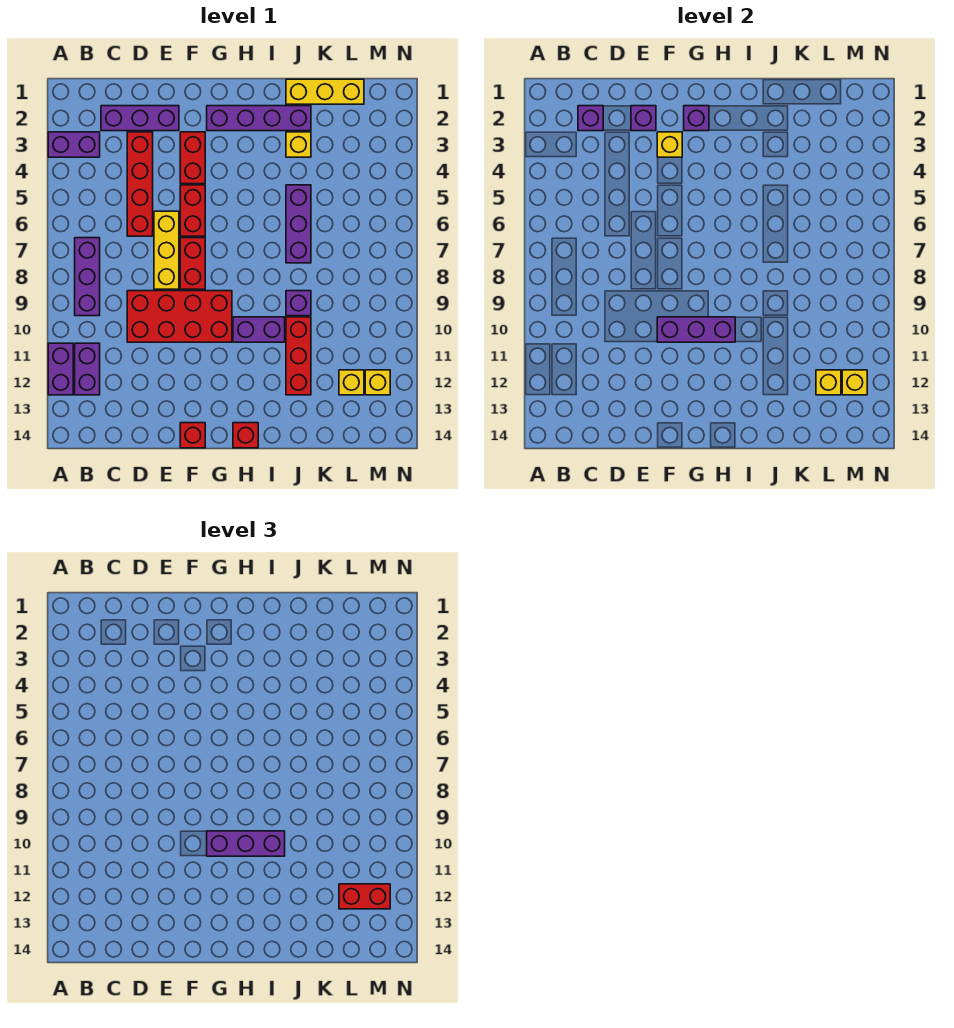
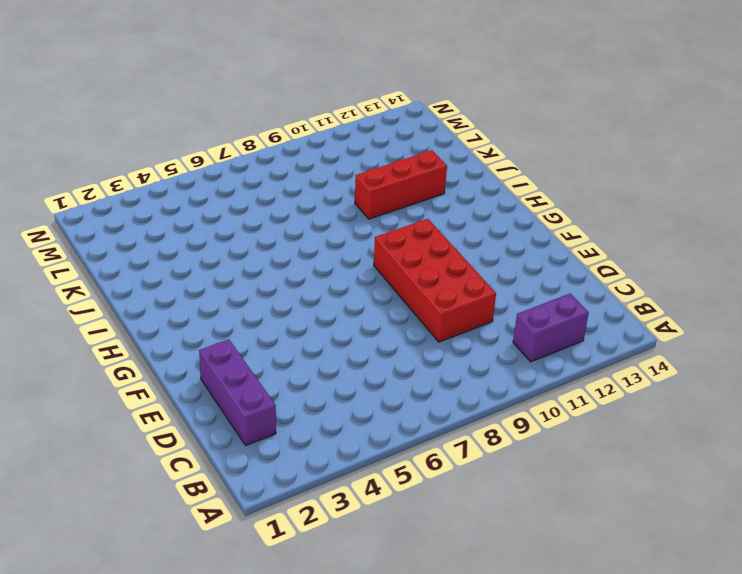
none -> purple brick A3:B3 level 1
none -> purple brick A11:A12 level 1
none -> purple brick B7:B9 level 1
none -> red brick D3:D6 level 1

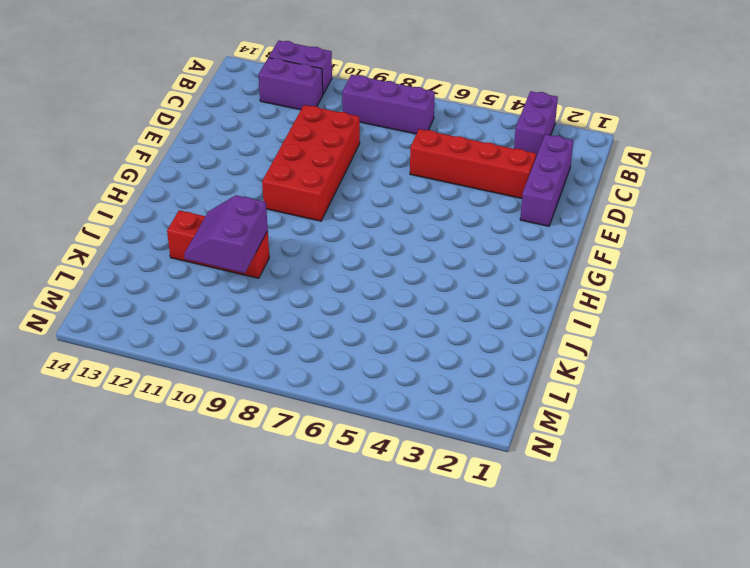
purple slope J10:K11 level 2 top 10 -> none
none -> yellow brick E6:E8 level 1
none -> red brick F3:F4 level 1
none -> red brick F5:F6 level 1
none -> red brick F7:F8 level 1

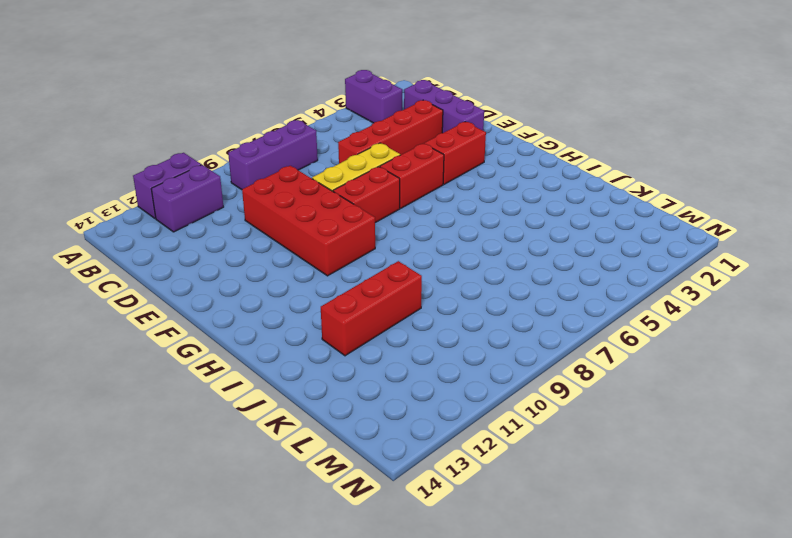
none -> red brick F14 level 1
none -> purple brick G2:J2 level 1
none -> purple brick H10:I10 level 1
none -> red brick H14 level 1

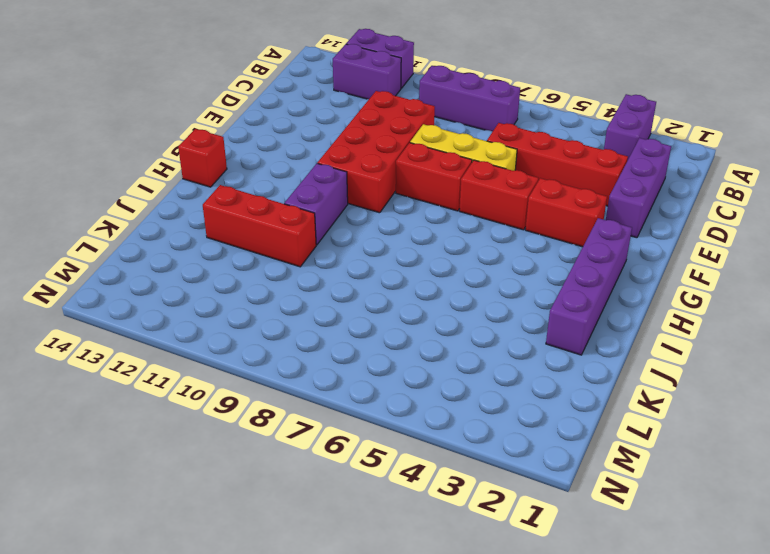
none -> red brick F14 level 1
none -> yellow brick J1:L1 level 1
none -> yellow brick J3 level 1
none -> purple brick J5:J7 level 1

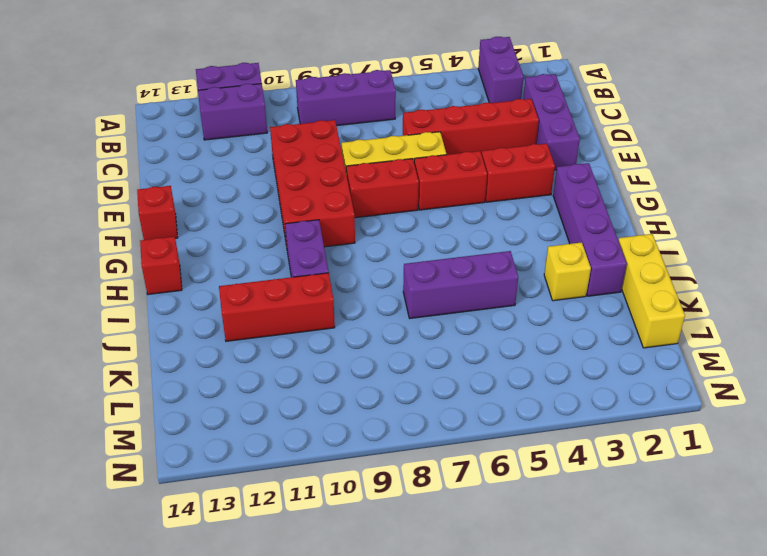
none -> purple brick J9 level 1
none -> yellow brick L12 level 1
none -> yellow brick M12 level 1
none -> purple brick C2 level 2

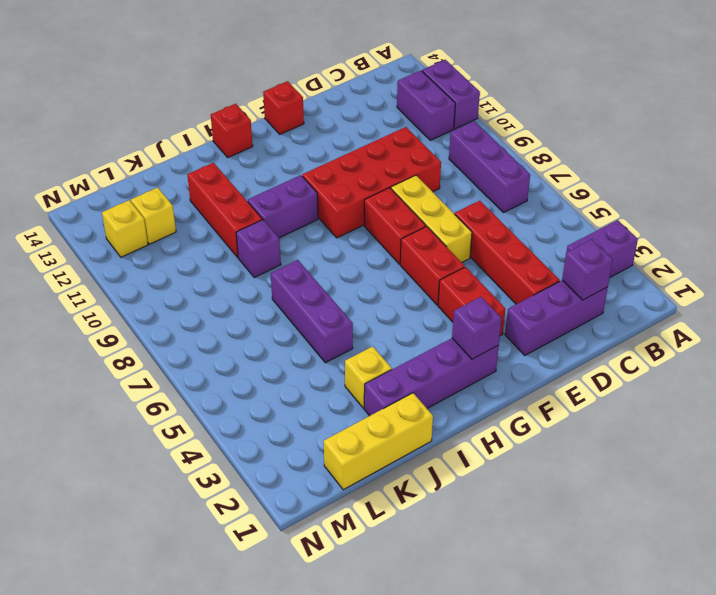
none -> purple brick E2 level 2
none -> yellow brick F3 level 2
none -> purple brick F10:H10 level 2
none -> yellow brick L12 level 2

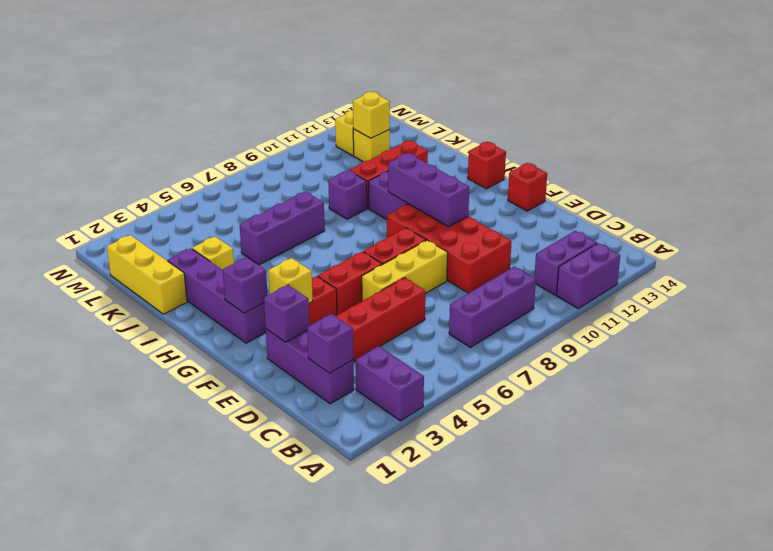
none -> yellow brick M12 level 2
none -> purple brick G10:I10 level 3
none -> red brick L12:M12 level 3

